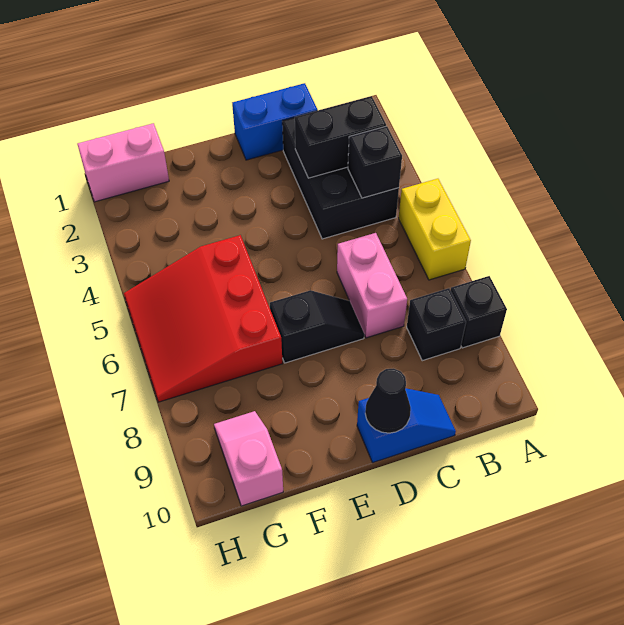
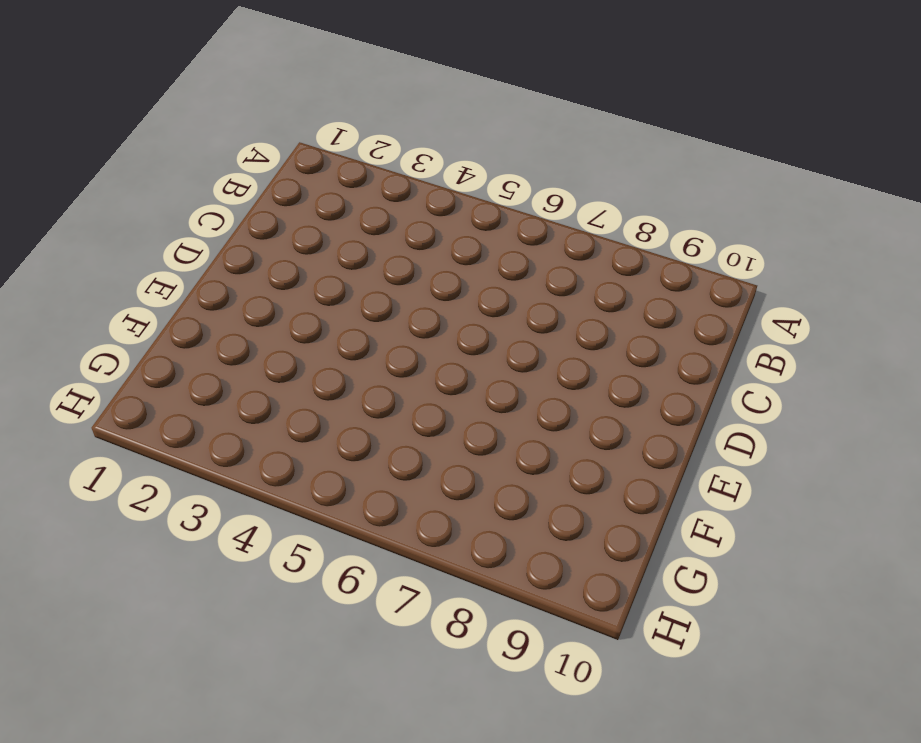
none -> yellow brick A5:A6 level 1
none -> black brick A8 level 1
none -> black brick B2:C4 level 1

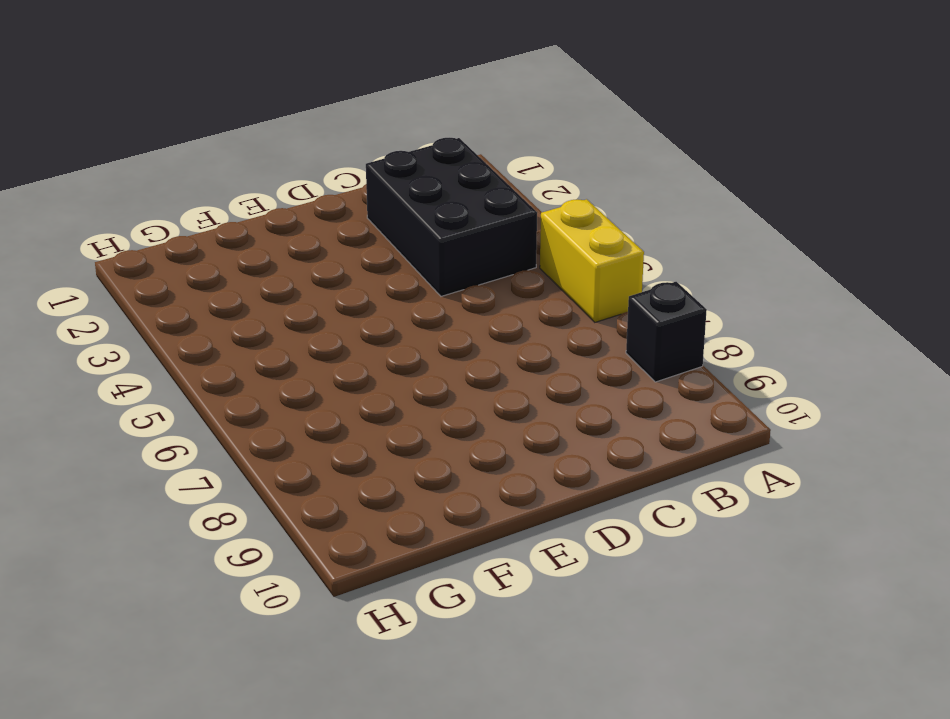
none -> black brick B8 level 1
none -> blue brick C1:D1 level 1
none -> pink brick C6:C7 level 1

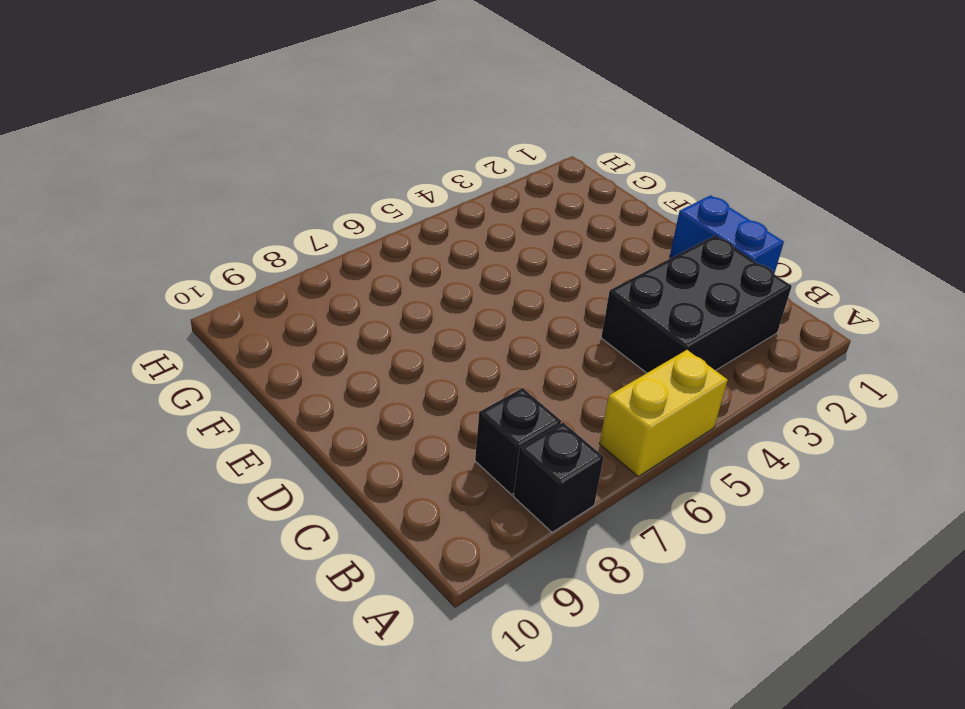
none -> pink brick C6:C7 level 1
none -> blue slope C10:D10 level 1 top D
none -> black slope D7:E7 level 1 top E

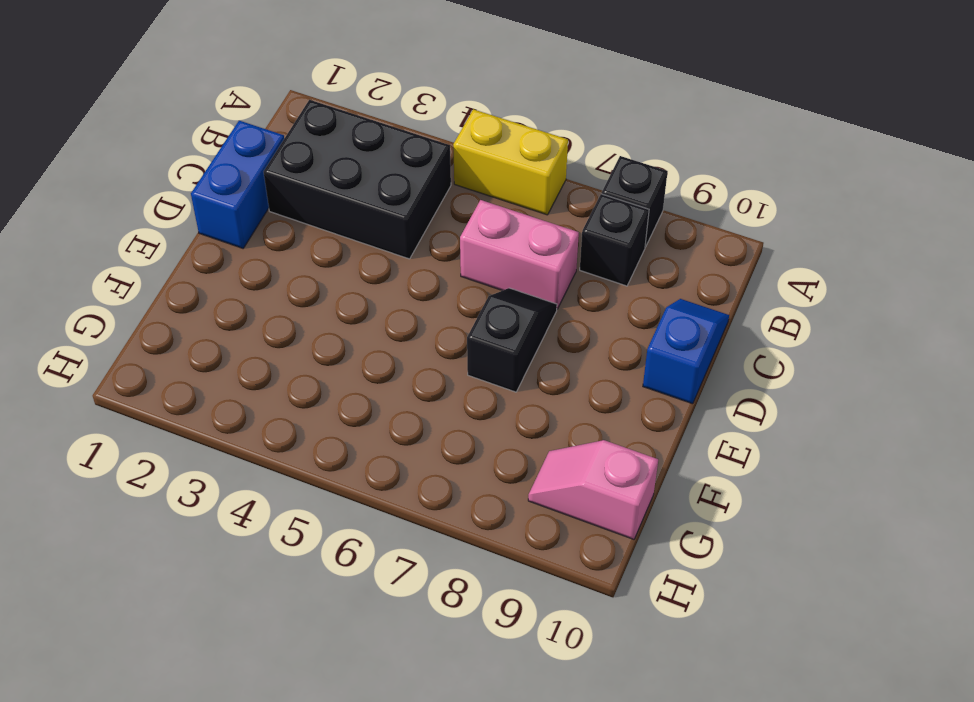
none -> red slope F5:H7 level 1 top F
none -> pink brick G1:H1 level 1
none -> black brick B3:C3 level 2

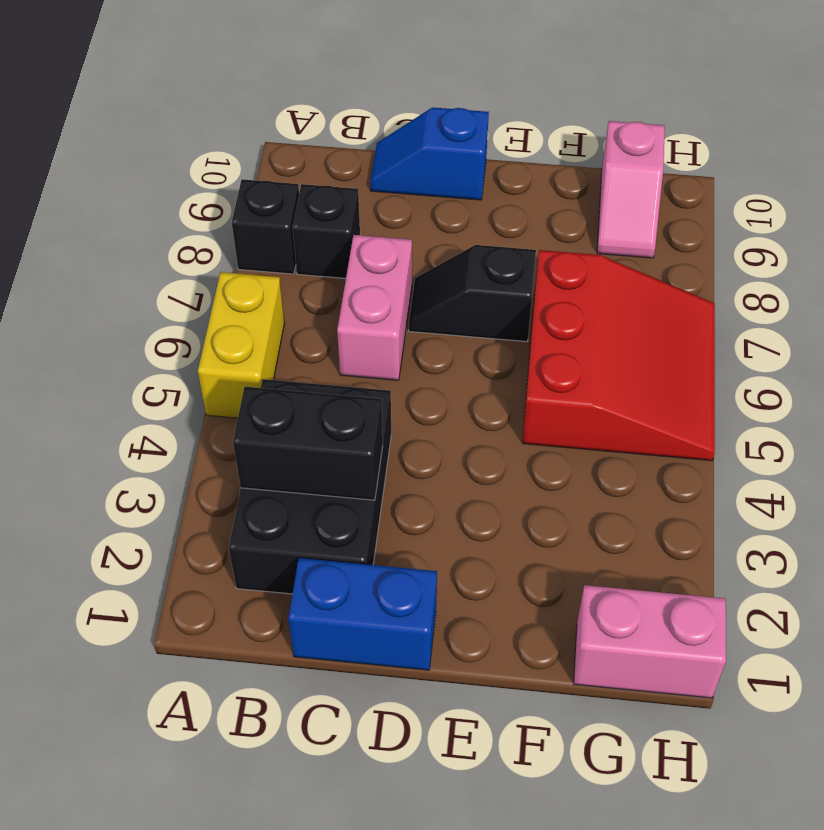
none -> black brick B4 level 2
none -> black cone D10 level 2

